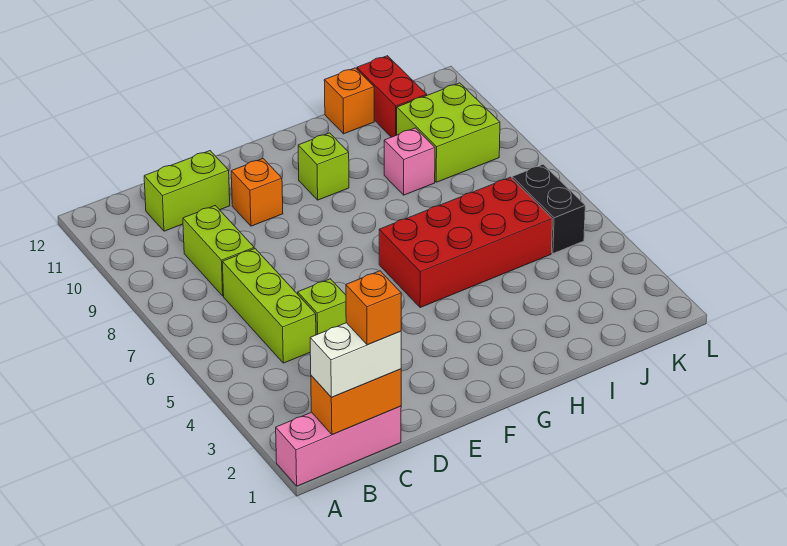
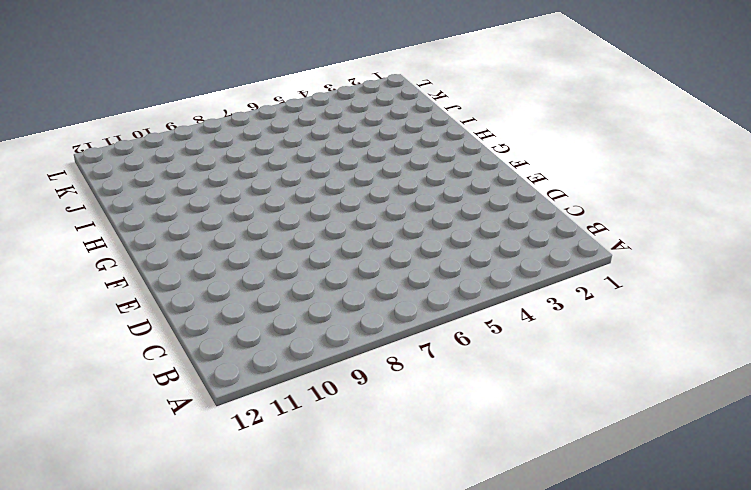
none -> pink brick A1:C1 level 1
none -> lime brick C5:C7 level 1
none -> lime brick C8:C9 level 1

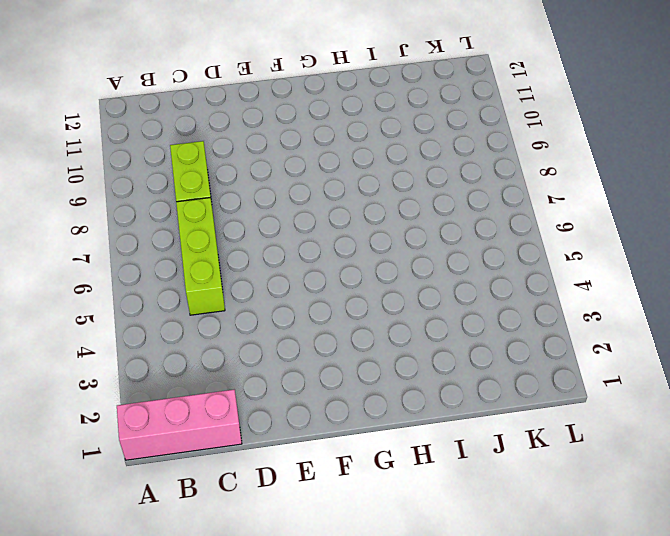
none -> lime brick C11:D11 level 1
none -> lime brick D5 level 1
none -> orange brick E10 level 1

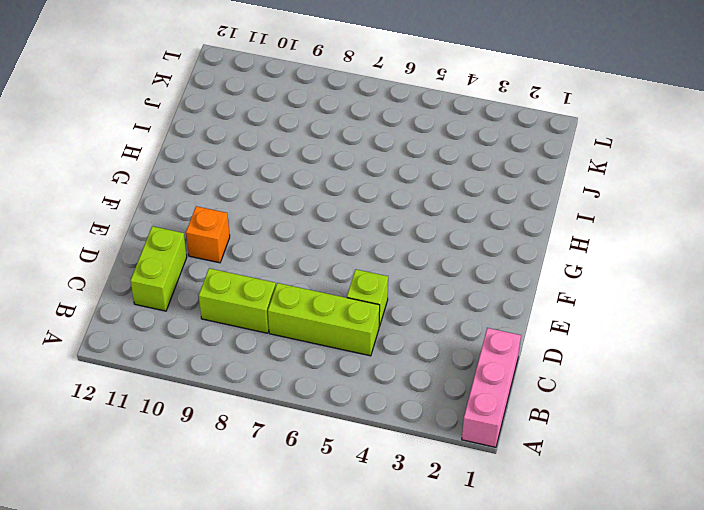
none -> red brick G5:J6 level 1
none -> lime brick G10 level 1
none -> pink brick I9 level 1

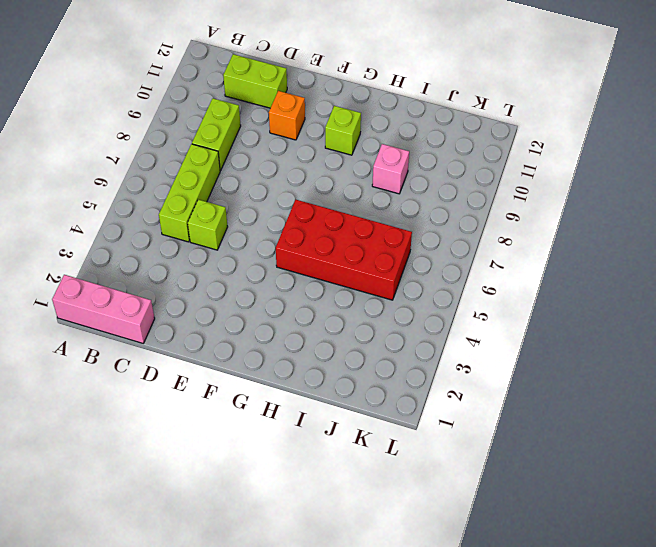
none -> orange brick I12 level 1
none -> lime brick J9:K10 level 1
none -> red brick J11:J12 level 1

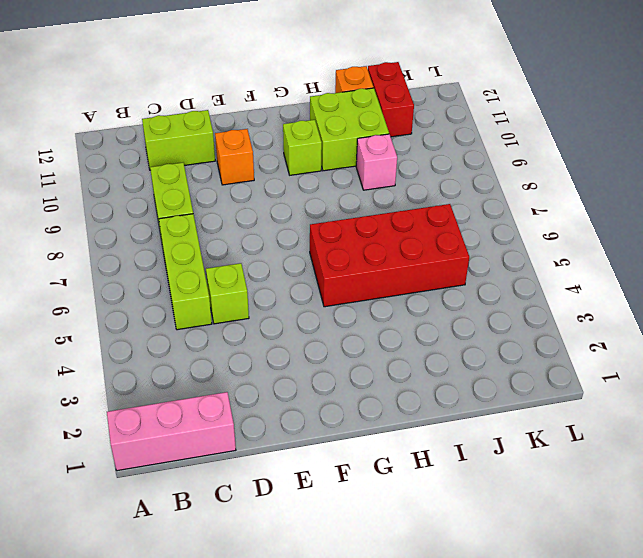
lime brick H10:I11 level 1 -> lime brick J9:K10 level 1
none -> black brick K5:K6 level 1
none -> orange brick B1:C1 level 2
none -> white brick B1:C1 level 3

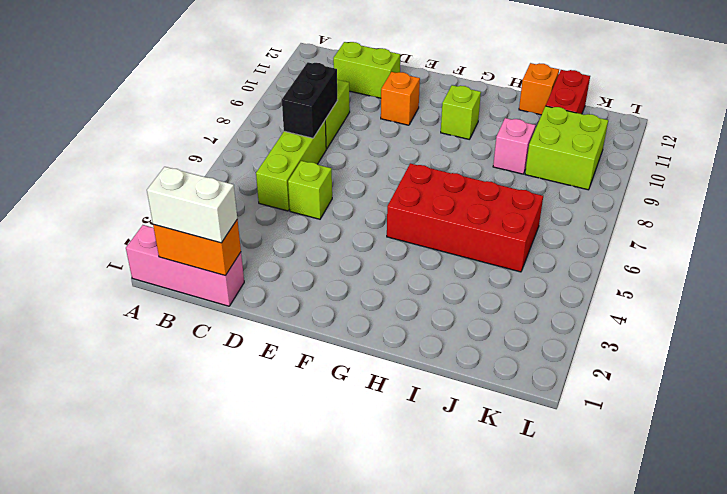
black brick C7:C8 level 2 -> black brick K5:K6 level 1
none -> orange brick C1 level 4

